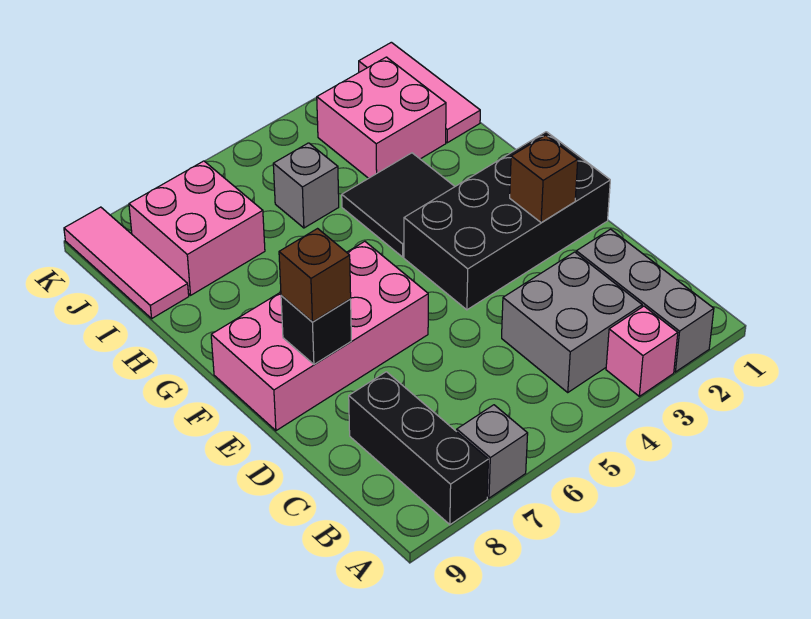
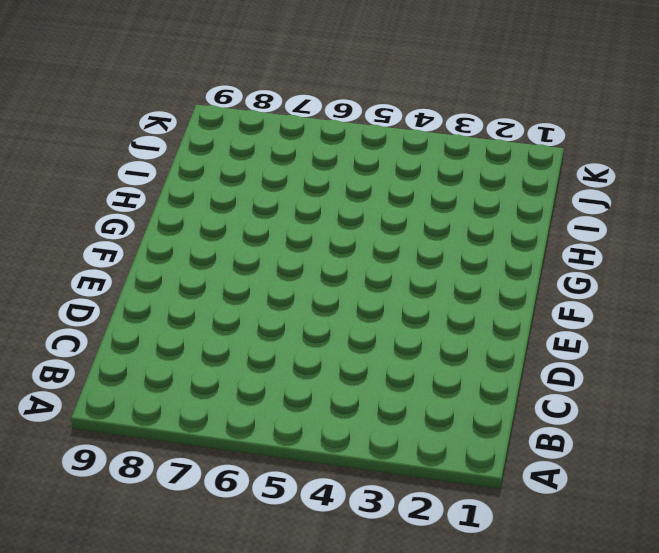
none -> grey brick A2:C2 level 1
none -> pink brick A3 level 1
none -> grey brick A7 level 1

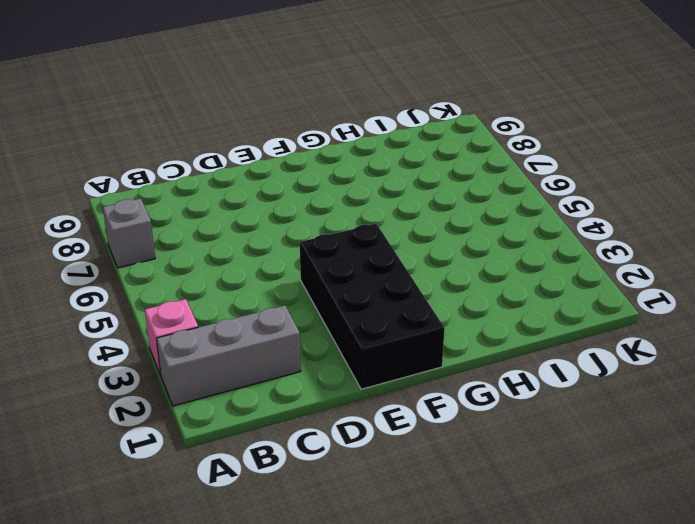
none -> black brick A8:C8 level 1
none -> grey brick B3:C4 level 1
none -> pink brick E6:F9 level 1

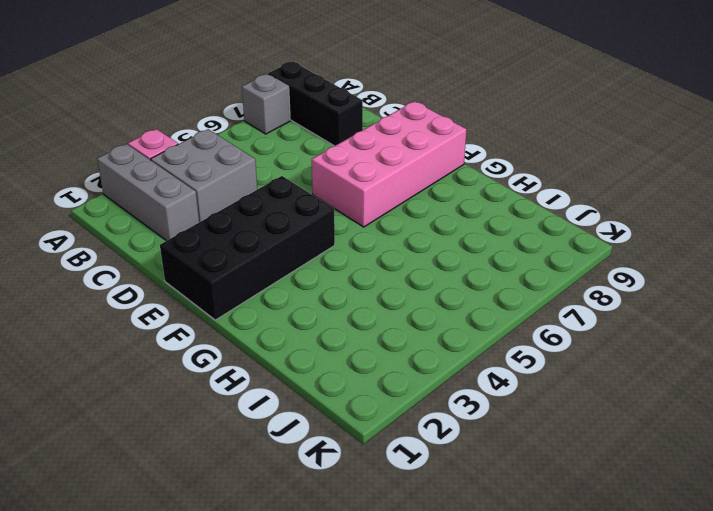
none -> black tile G3:H4 level 1
none -> pink tile I1:K1 level 1
none -> pink brick I2:J3 level 1

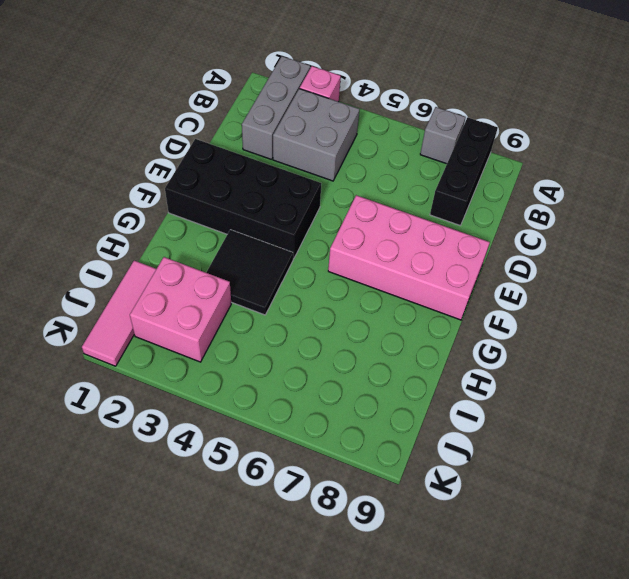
none -> grey brick I5 level 1
none -> pink brick I7:J8 level 1
none -> pink tile I9:K9 level 1

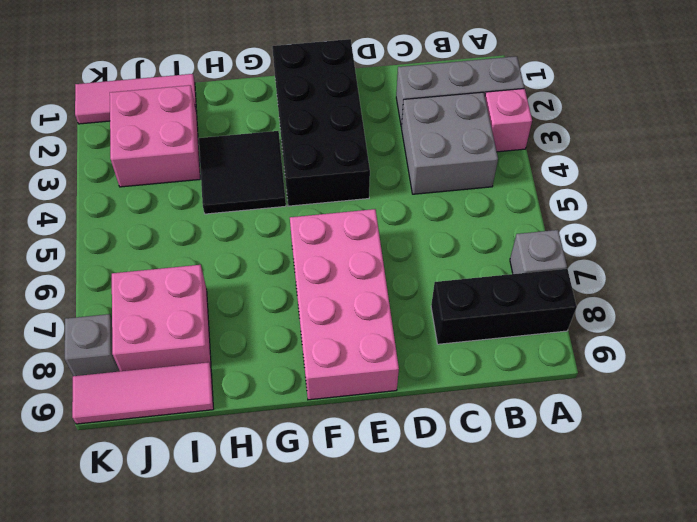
grey brick K8 level 1 -> grey brick I5 level 1
none -> brown brick E2 level 2
none -> black brick E8 level 2
none -> brown brick E8 level 3

